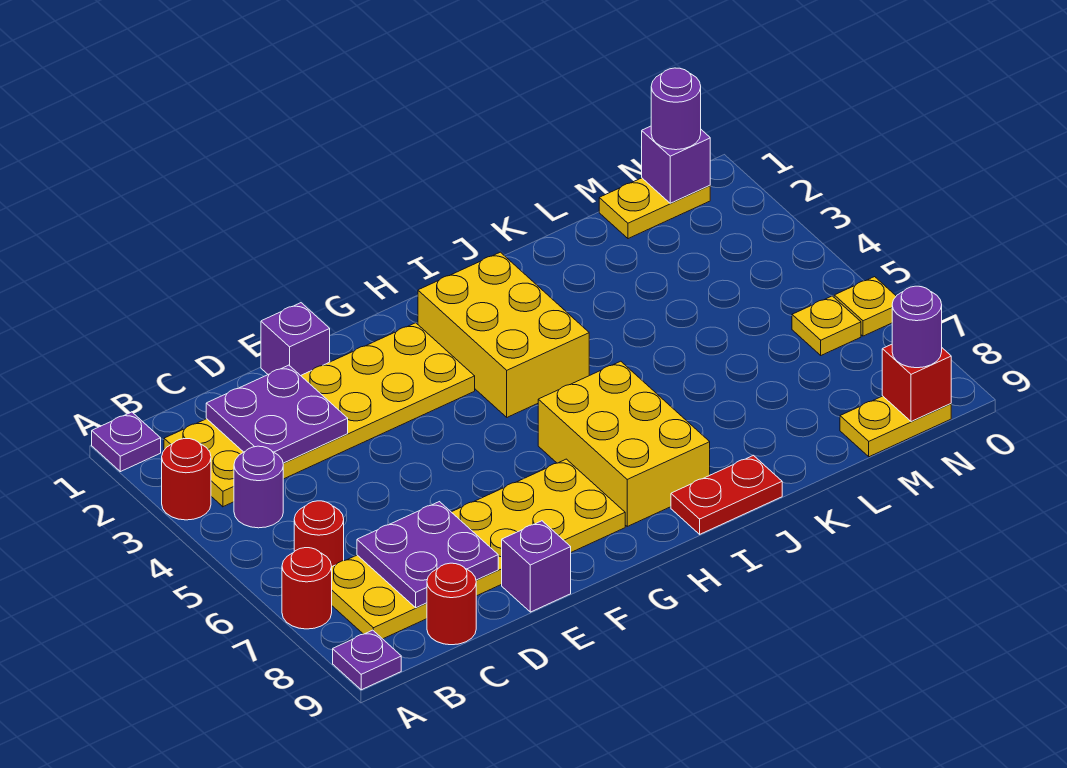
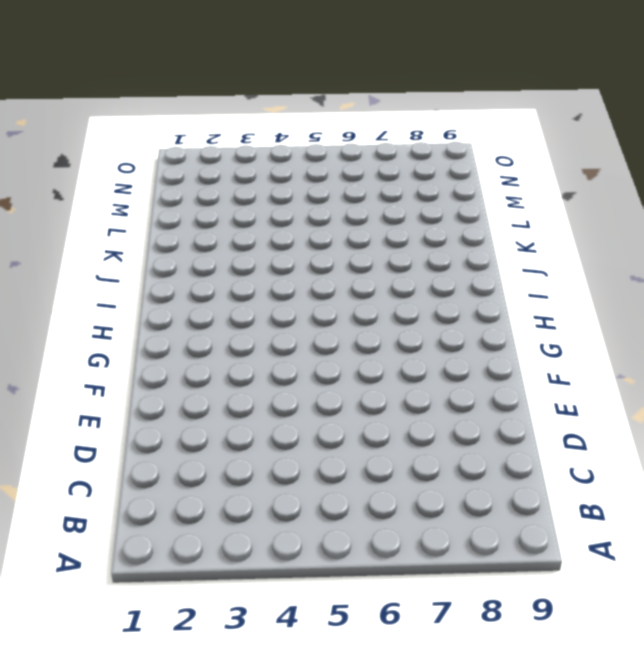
none -> purple plate A1 level 1
none -> red round brick A3 level 1
none -> red round brick A7 level 1

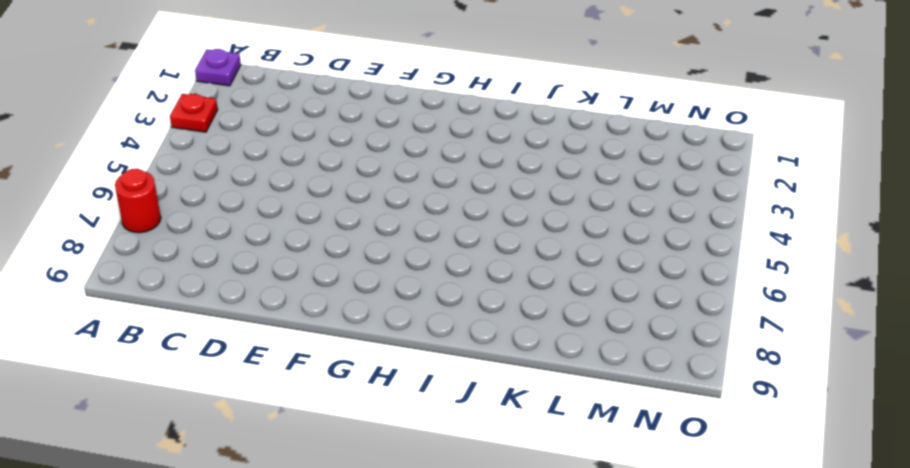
red plate A3 level 1 -> red round brick A3 level 1
none -> purple plate A9 level 1
none -> yellow plate B2:G3 level 1
none -> purple round brick B4 level 1

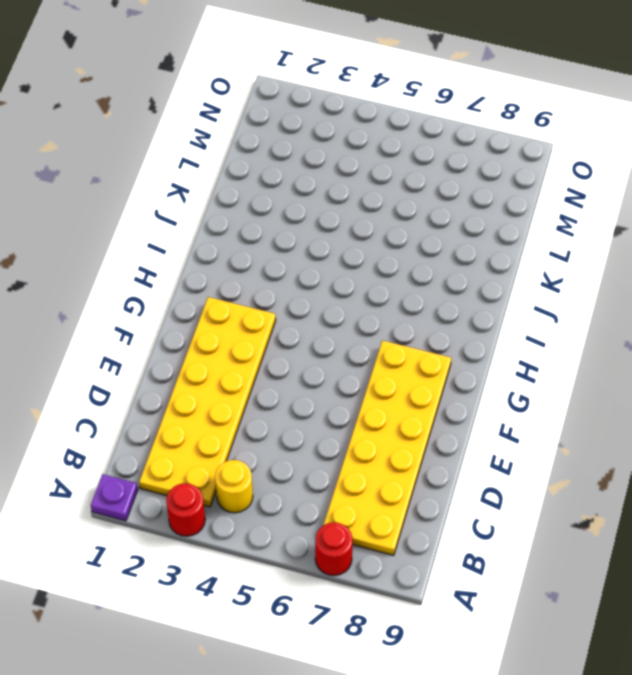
yellow round brick B4 level 1 -> purple round brick B4 level 1
none -> purple plate A9 level 1
none -> red round brick B6 level 1
none -> red round brick C9 level 1

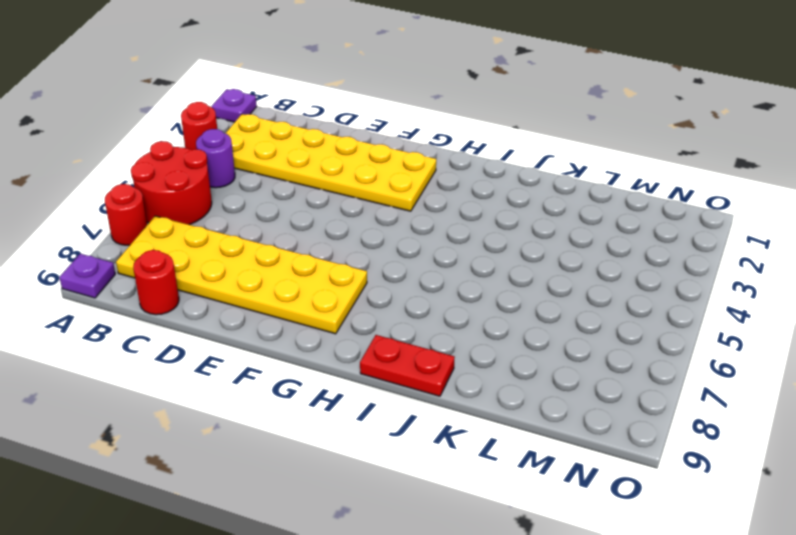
red round brick A5:B6 level 1 -> red round brick B6 level 1
none -> purple brick E1 level 1
none -> purple brick E9 level 1
none -> yellow brick H2:I4 level 1

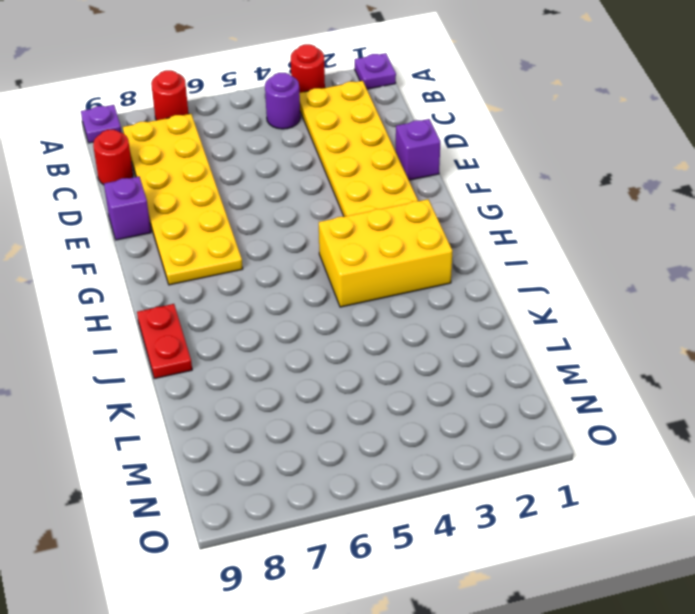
none -> red round brick B6 level 1
none -> yellow brick H6:I8 level 1
none -> yellow plate M1:N1 level 1

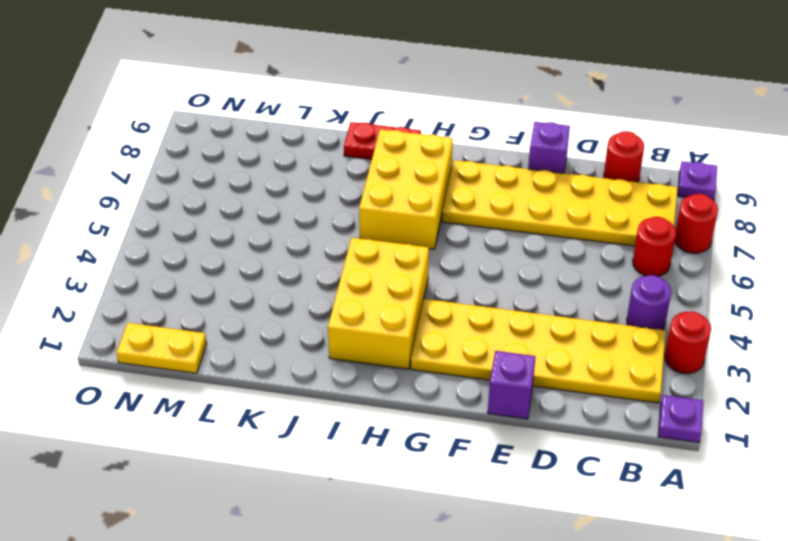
none -> yellow plate M9:N9 level 1
none -> yellow plate N6 level 1
none -> yellow plate O6 level 1

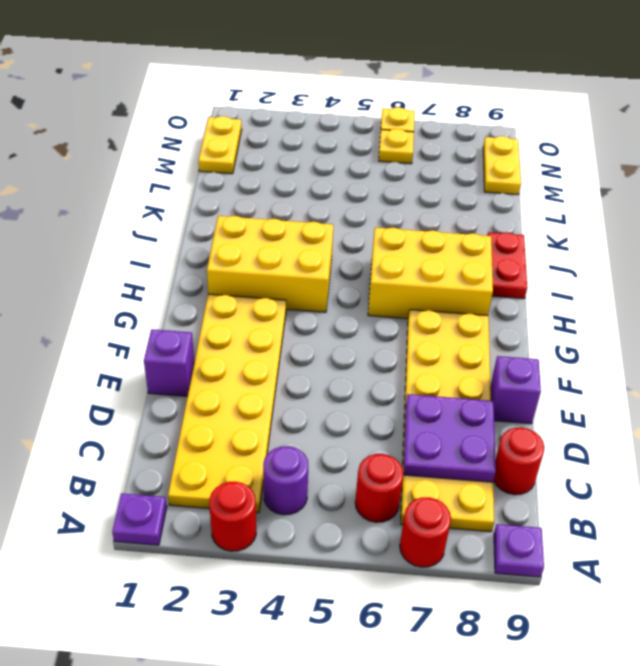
none -> purple plate C2:D3 level 2
none -> purple brick N1 level 2
none -> red brick N9 level 2

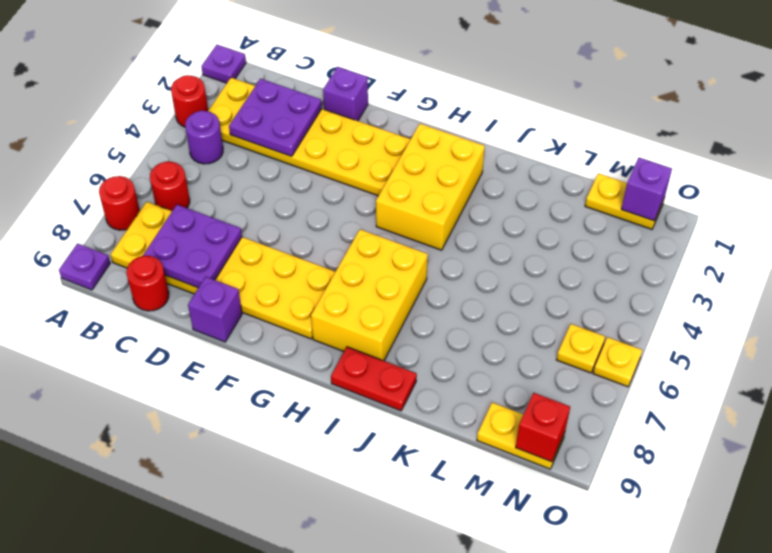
none -> purple round brick N1 level 3
none -> purple round brick N9 level 3

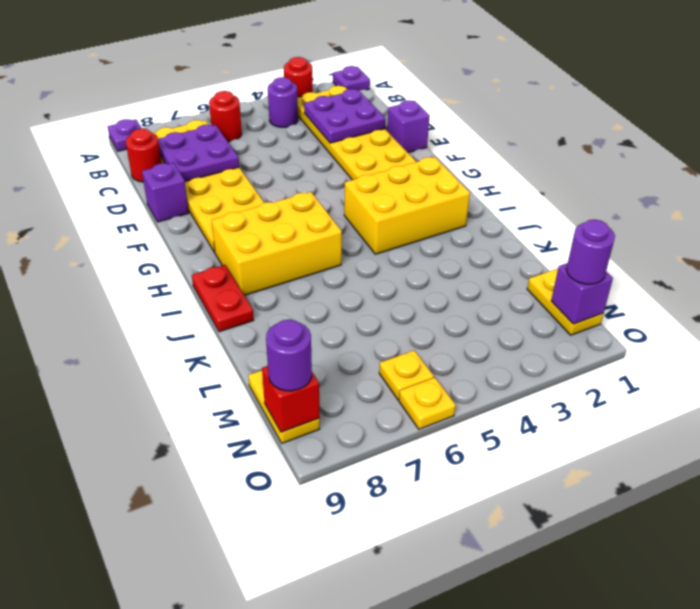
none -> red round brick A7 level 1

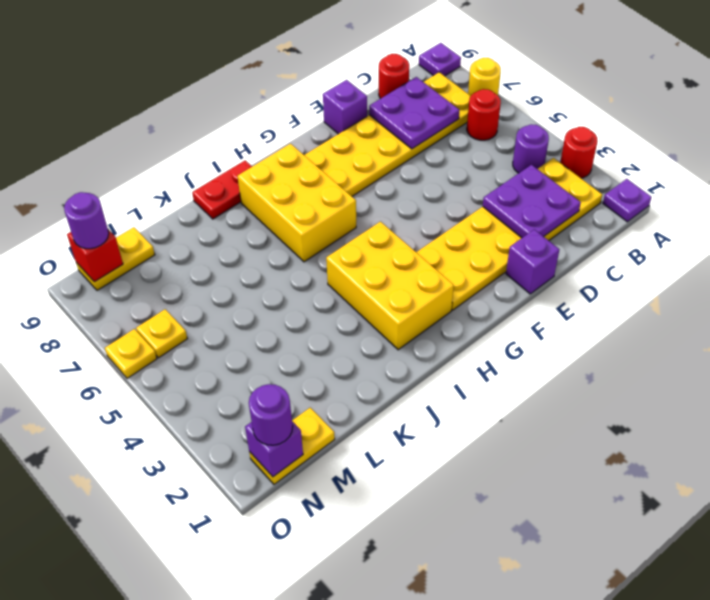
yellow round brick A7 level 1 -> red round brick A7 level 1

